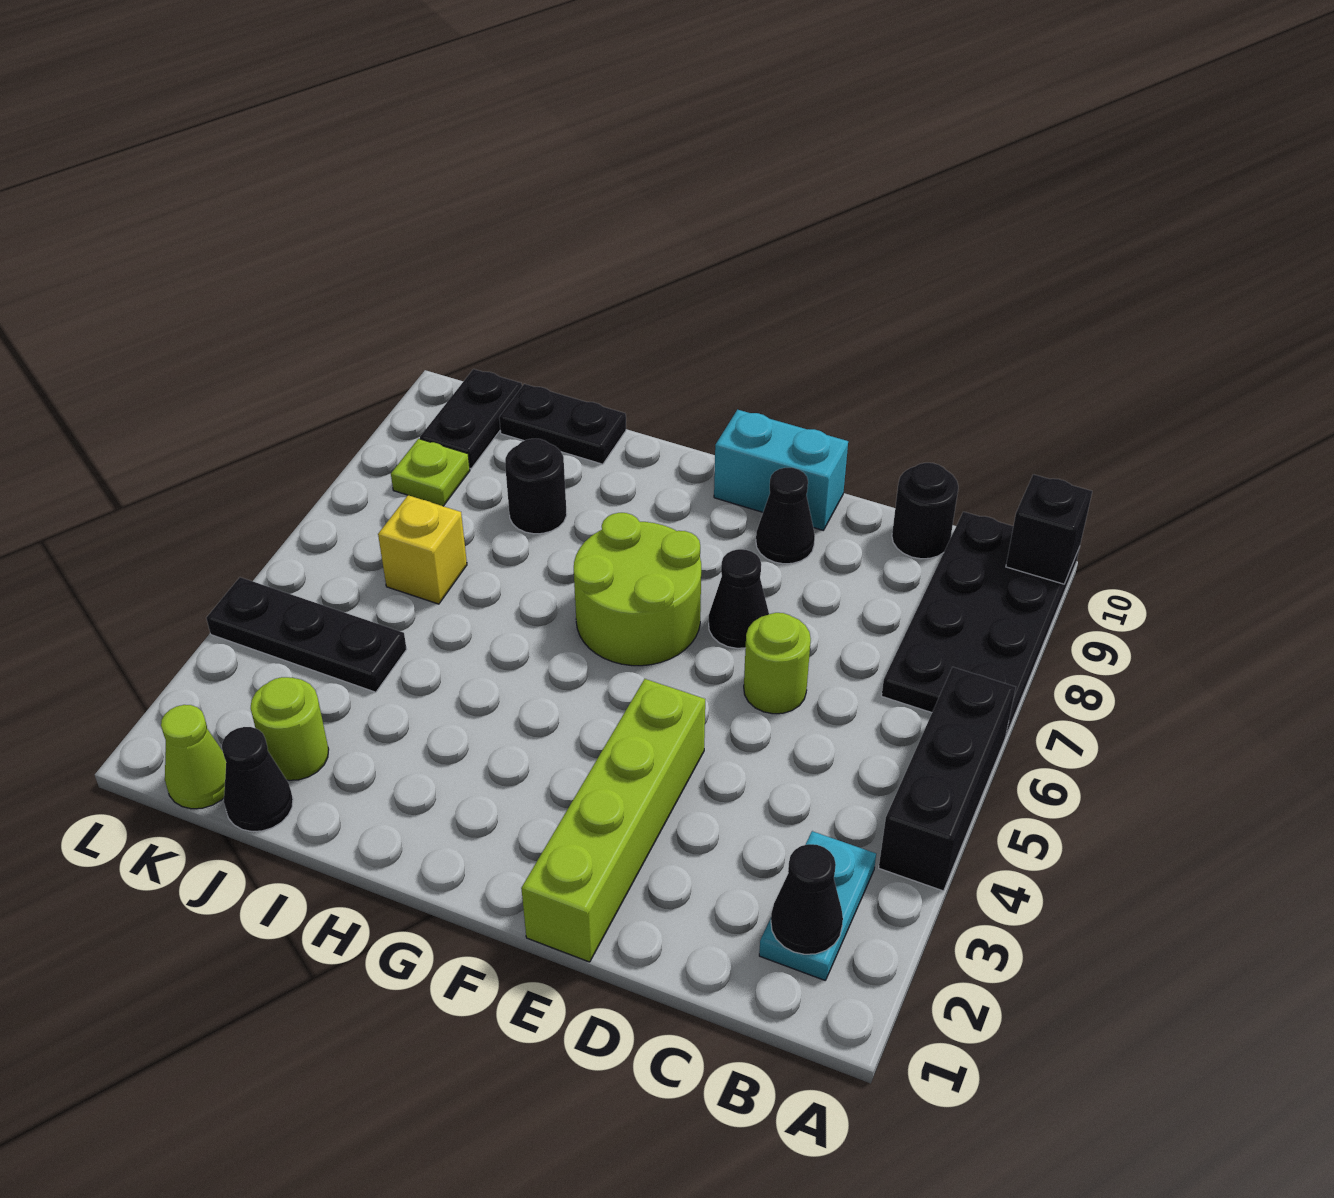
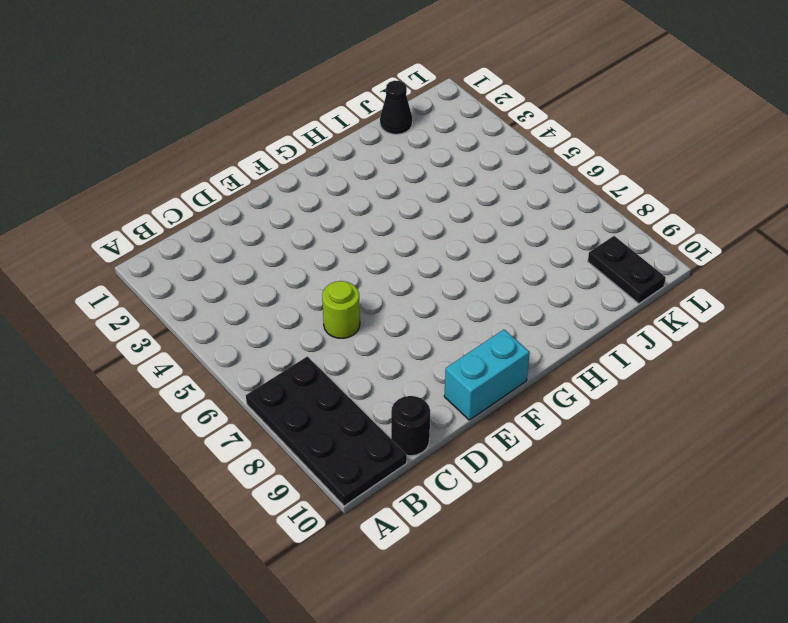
none -> black brick A4:A6 level 1
none -> cyan plate B2:B3 level 1
none -> lime brick E1:E4 level 1

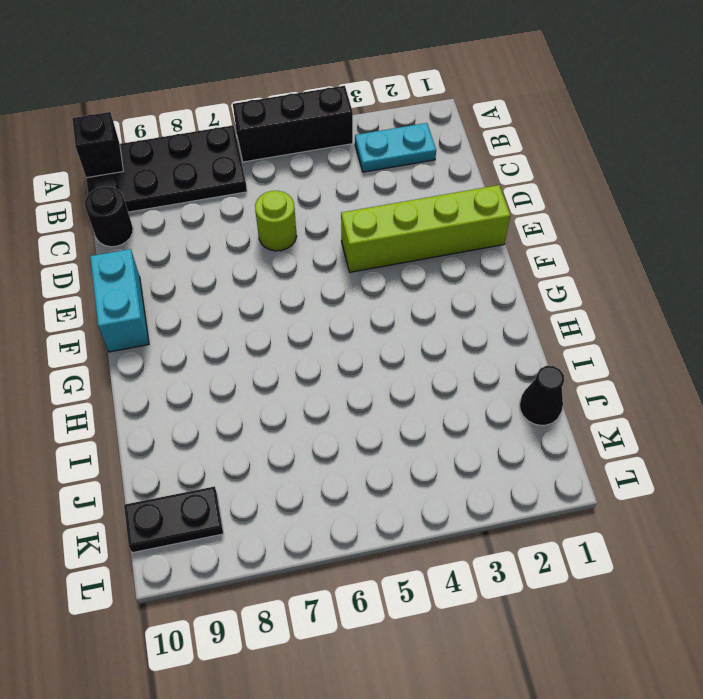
none -> black cone E7 level 1
none -> black cone E9 level 1
none -> lime round brick F6:G7 level 1

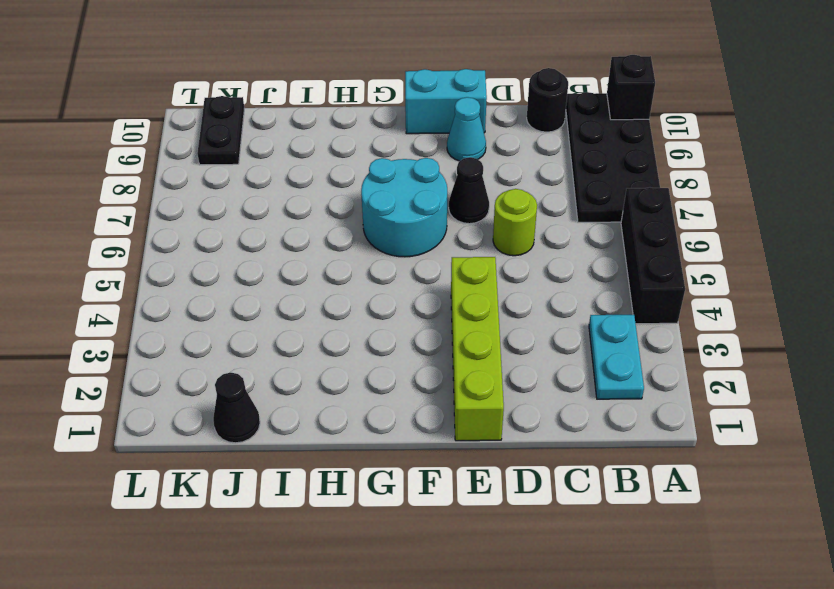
cyan cone E9 level 1 -> black cone E9 level 1
cyan round brick F6:G7 level 1 -> lime round brick F6:G7 level 1
none -> black round brick I8 level 1
none -> black plate I10:J10 level 1
none -> lime round brick J2 level 1

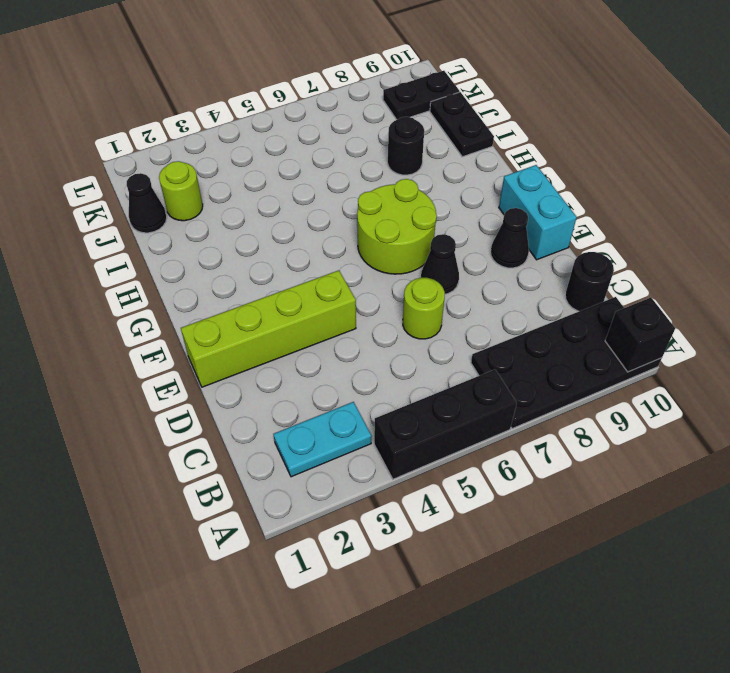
none -> black plate J4:L4 level 1
none -> yellow brick J6 level 1
none -> lime cone K1 level 1

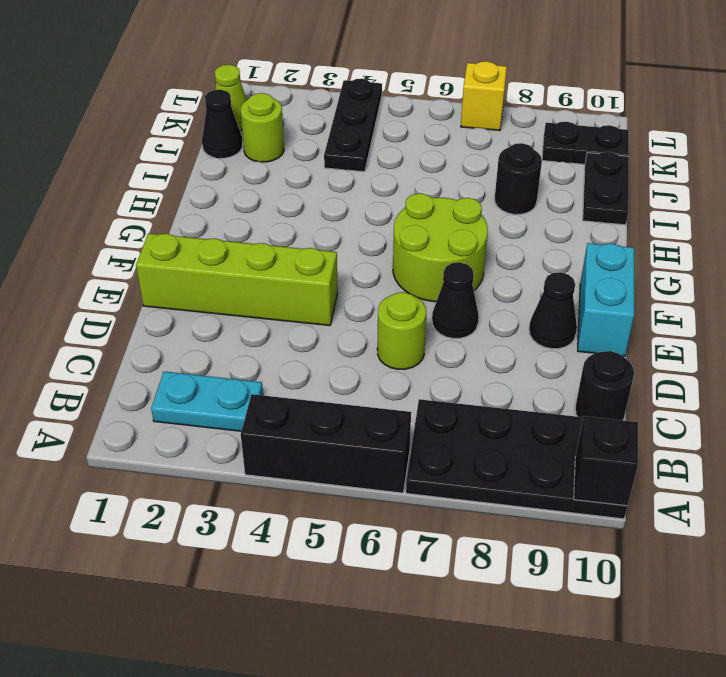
yellow brick L7 level 1 -> yellow brick J6 level 1
none -> lime plate K8 level 1
none -> black cone B2 level 2

